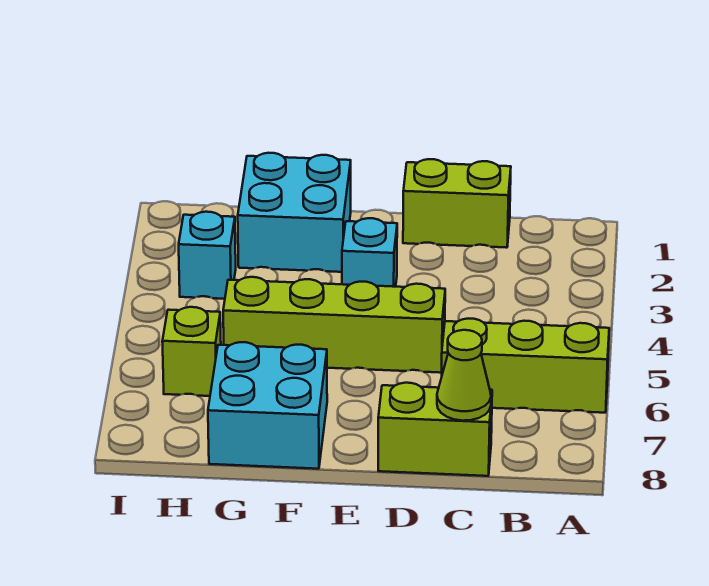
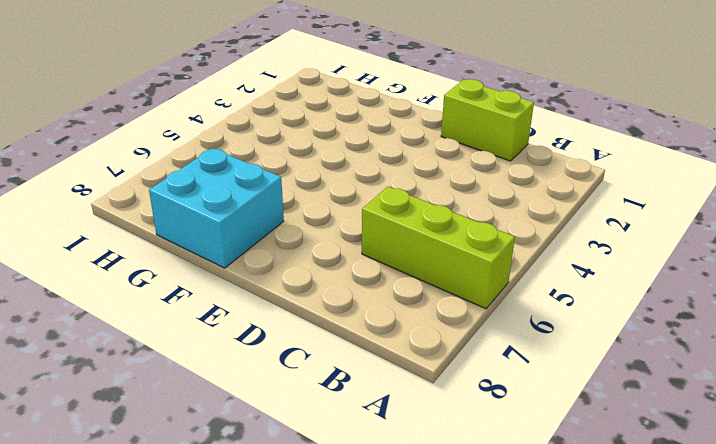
none -> lime brick C8:D8 level 1
none -> lime brick D5:G5 level 1

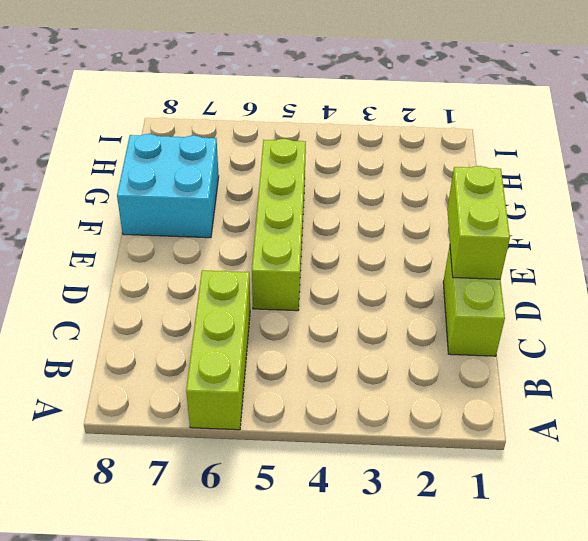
lime brick D1:E1 level 2 -> lime brick C8:D8 level 1
none -> cyan brick E3 level 1
none -> cyan brick F1:G2 level 1

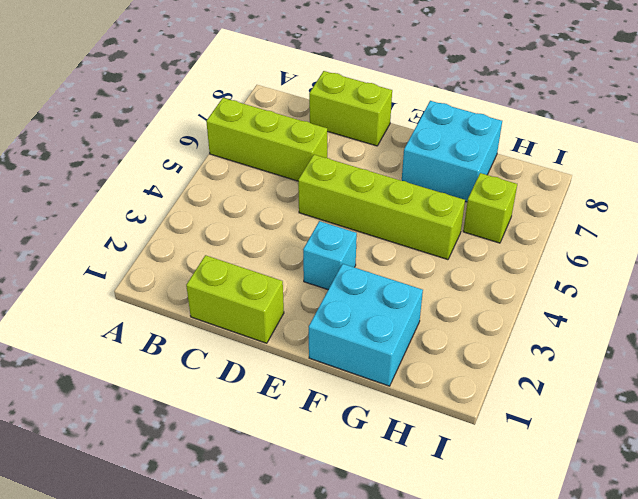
none -> cyan brick H3 level 1
none -> lime cone C8 level 2

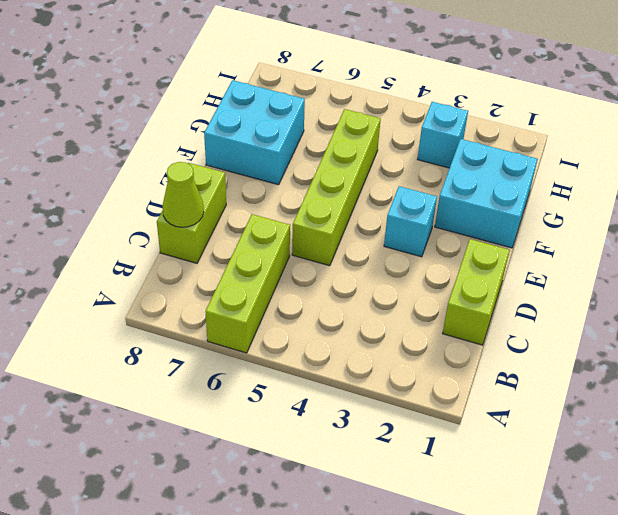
none -> lime brick H6 level 1

